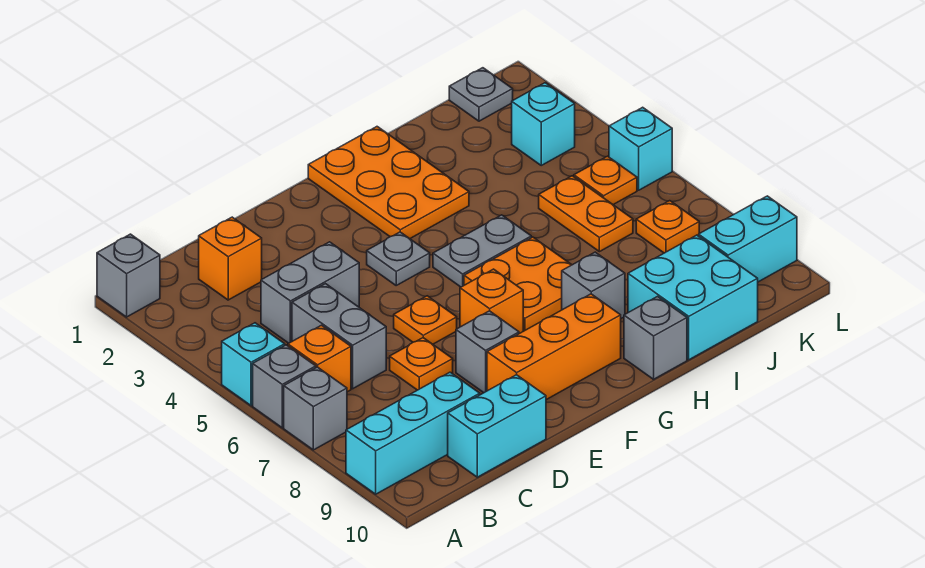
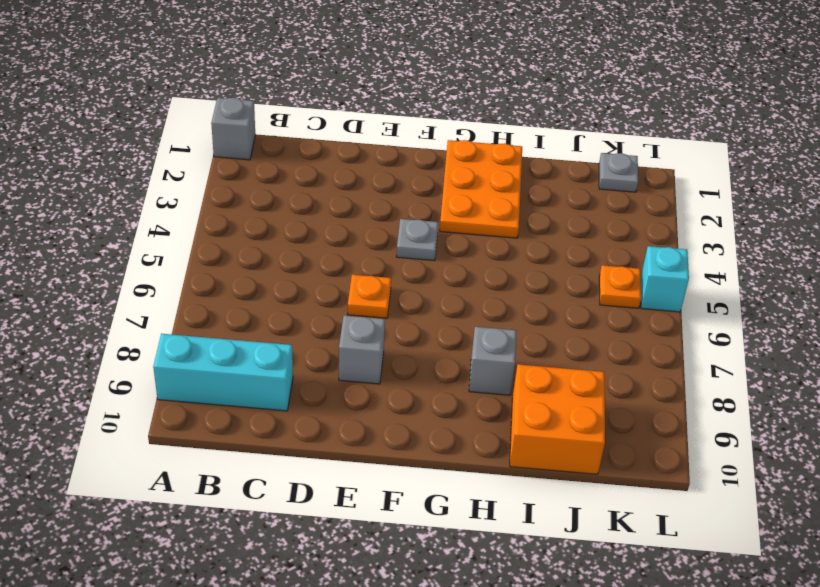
orange brick I9:J10 level 1 -> cyan brick I9:J10 level 1
none -> cyan brick A5 level 1
none -> grey brick A6 level 1
none -> grey brick A7 level 1

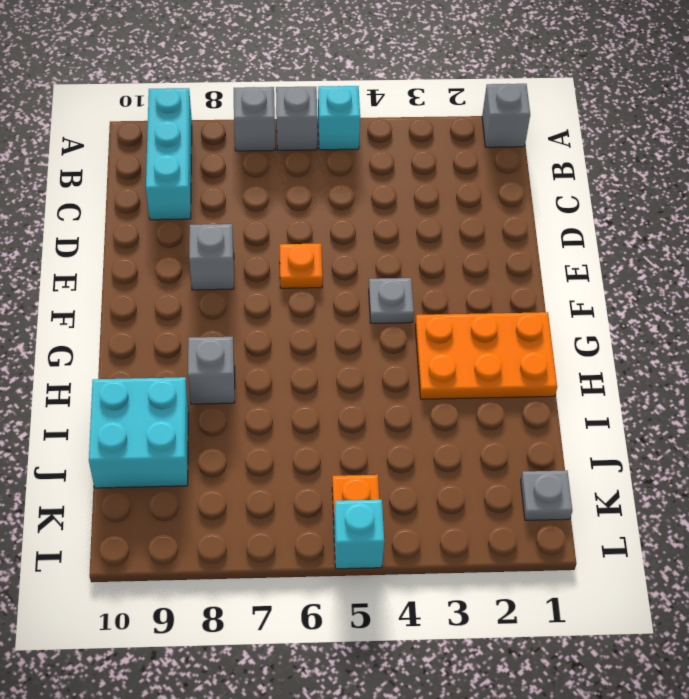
none -> orange brick B6 level 1
none -> orange brick C2 level 1
none -> grey brick C4:D4 level 1

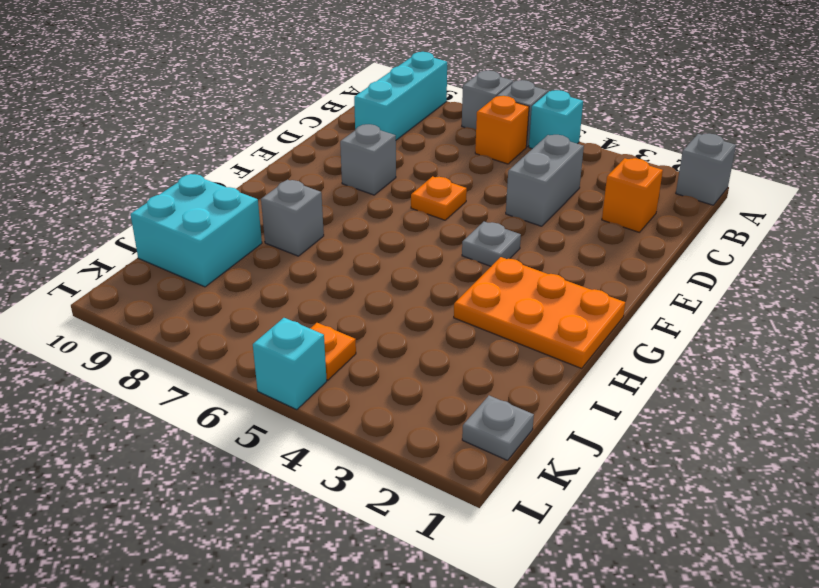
none -> grey brick C5:C6 level 1
none -> cyan brick C10:D10 level 1
none -> orange plate D7 level 1

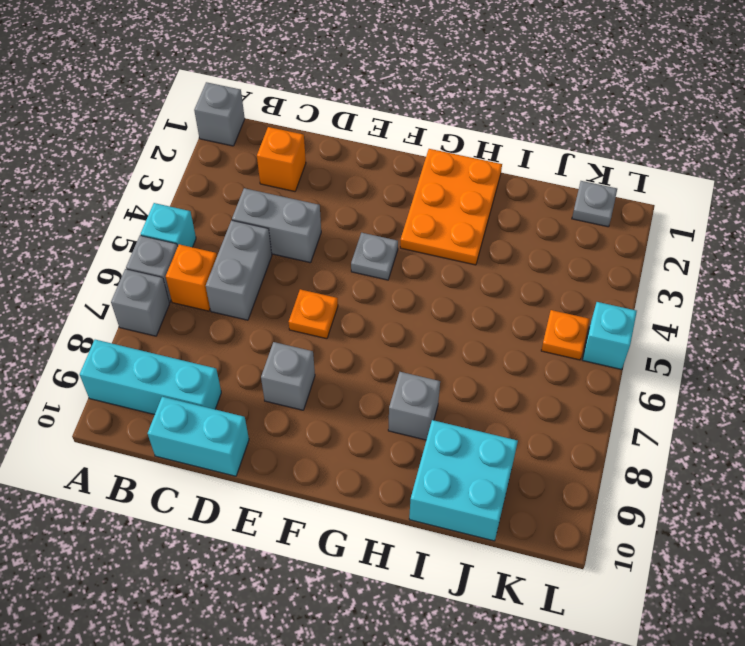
none -> orange plate D7 level 1
none -> orange brick E9:G9 level 1
none -> orange brick F7 level 1

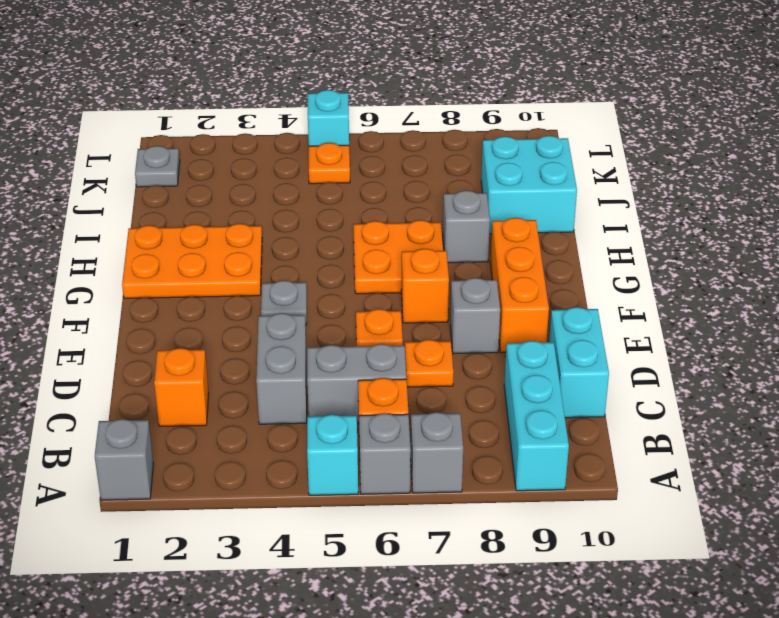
none -> grey plate G5:H5 level 1
none -> grey brick H10 level 1
none -> orange plate J5:J6 level 1

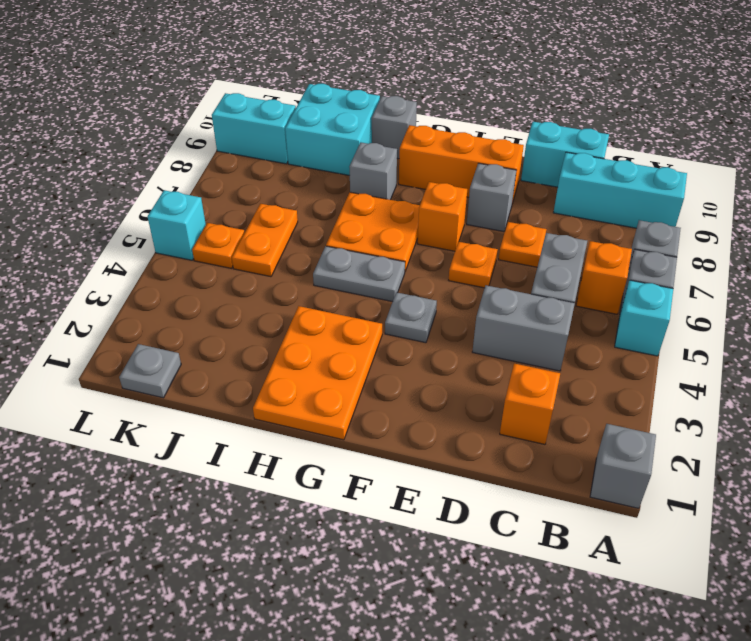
none -> cyan brick K3 level 1
none -> orange plate K7 level 1

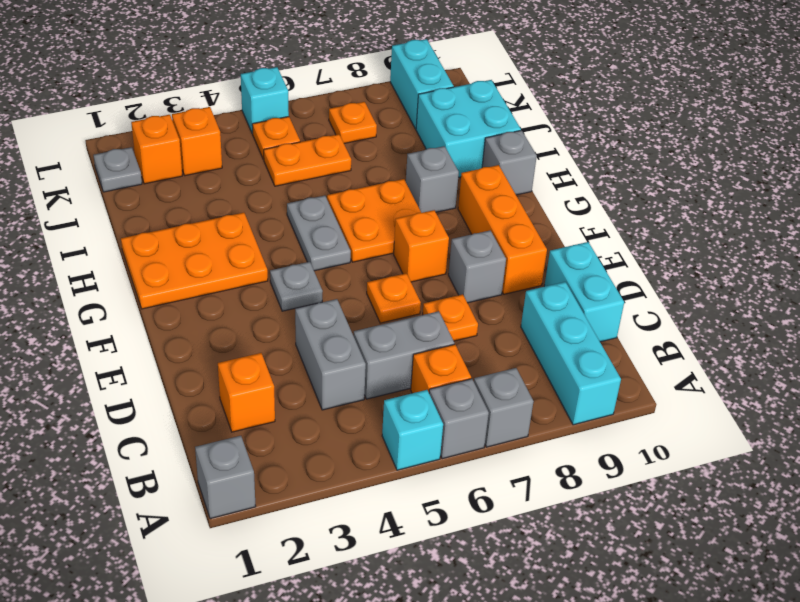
orange brick K2 level 1 -> none
orange brick K3 level 1 -> cyan brick K3 level 1

